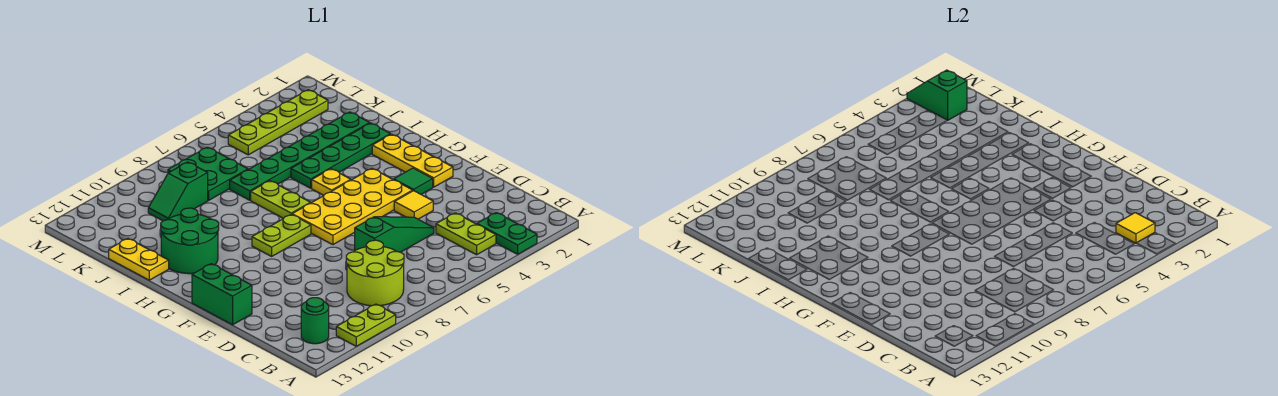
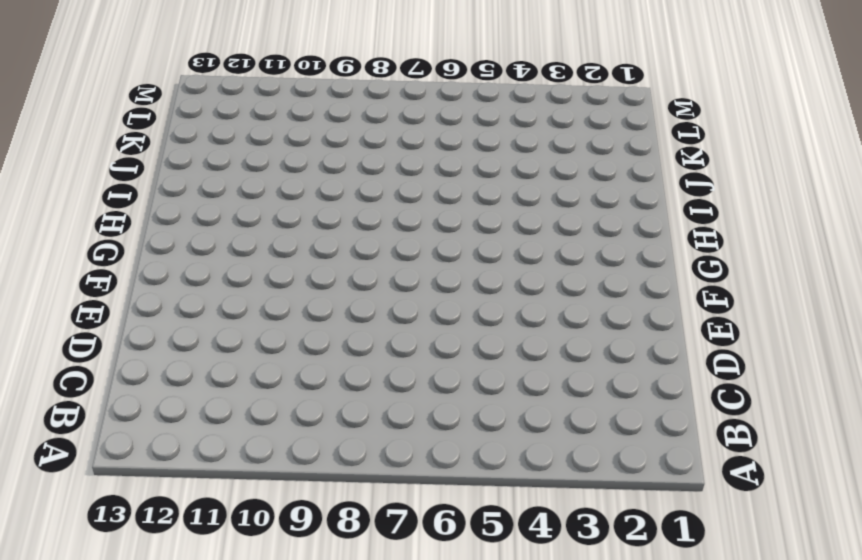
none -> green plate A3:B3 level 1
none -> lime plate A10:A11 level 1
none -> lime plate B4:C4 level 1

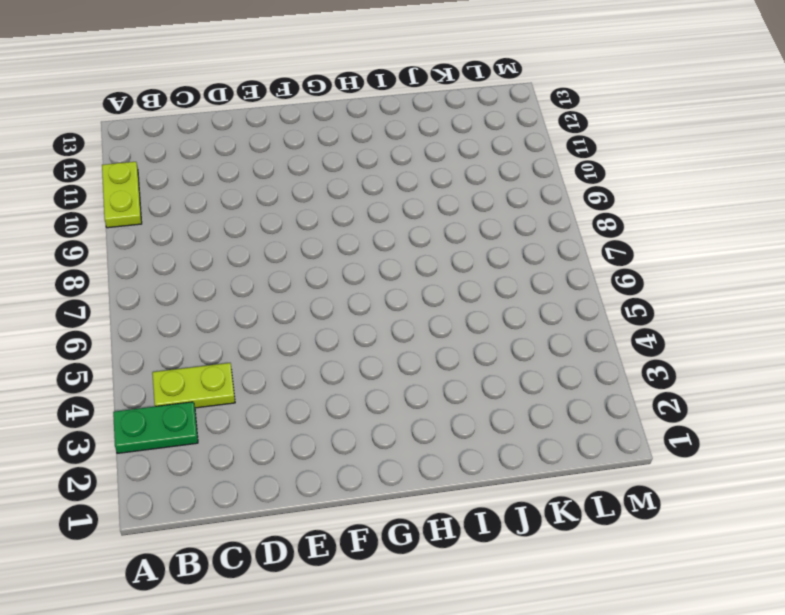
none -> lime round brick B8:C9 level 1
none -> green round brick B12 level 1
none -> green slope D5:D7 level 1 top 7

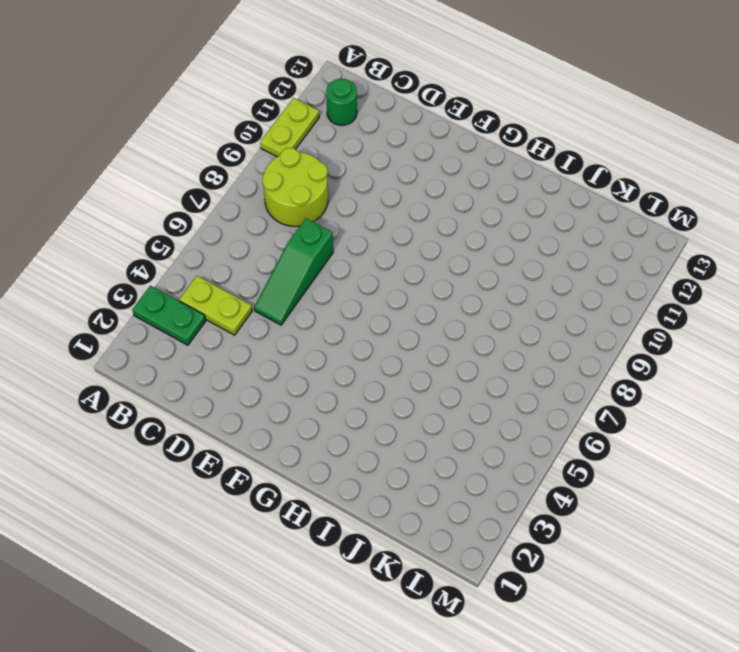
none -> yellow tile E4 level 1
none -> green brick E13:F13 level 1
none -> yellow plate F2:H2 level 1

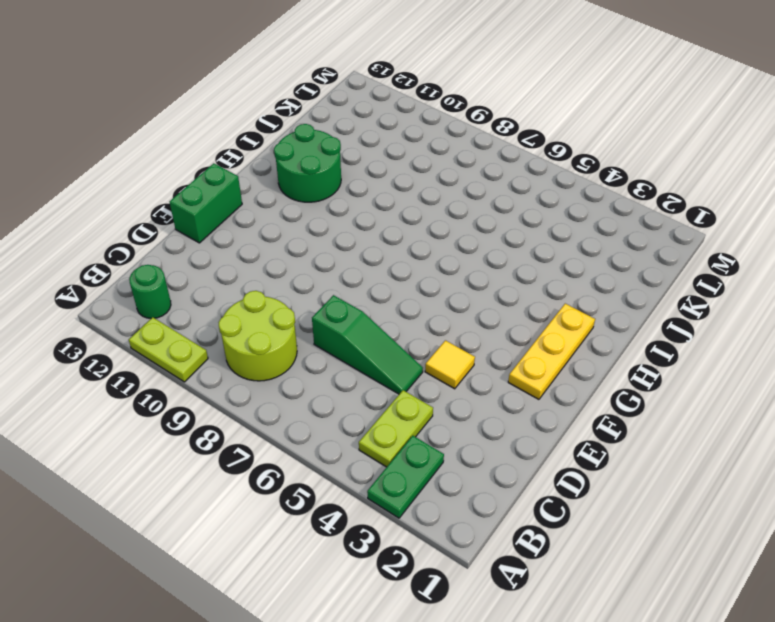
none -> green tile F3 level 1
none -> yellow plate F4:G7 level 1
none -> lime plate G8:G9 level 1

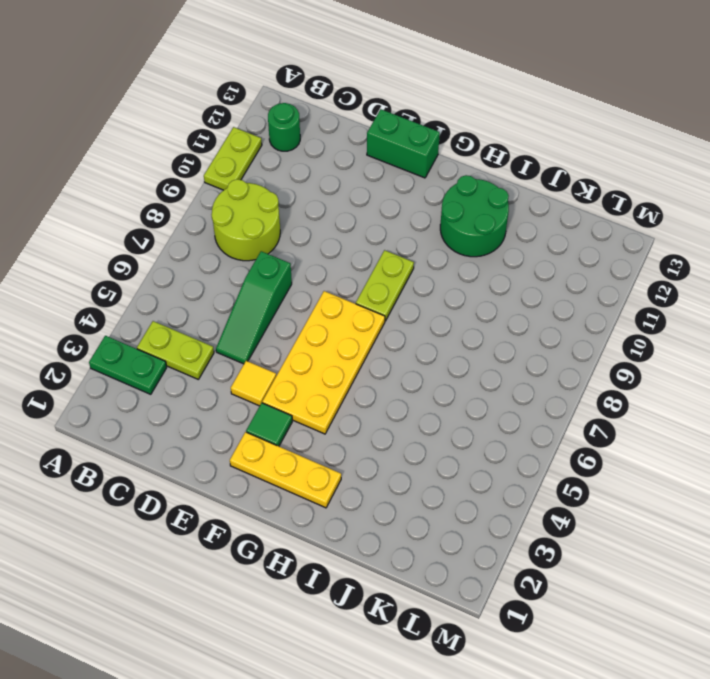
none -> yellow plate H5 level 1
none -> lime plate H7:I7 level 1
none -> green plate I2:I5 level 1

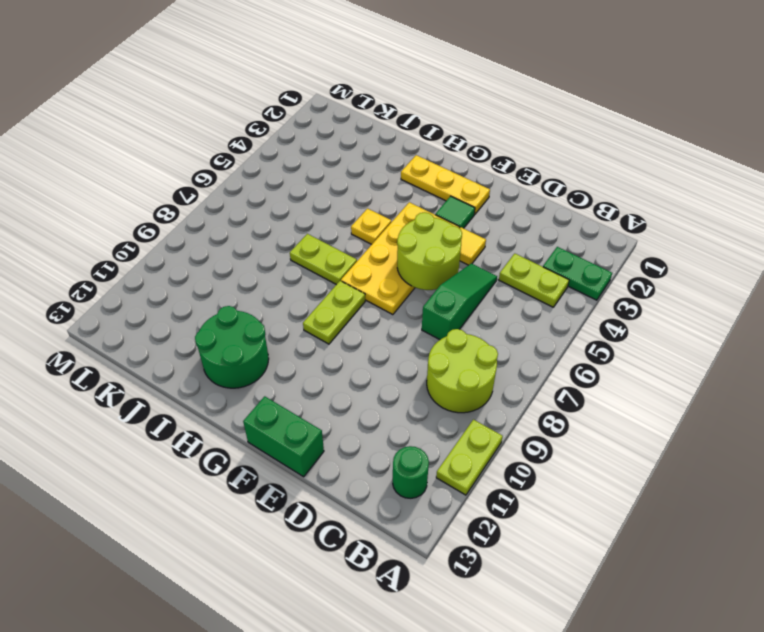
lime round brick E5:F6 level 2 -> none
none -> green plate I2:I5 level 1
none -> yellow plate I13:J13 level 1
none -> green plate J2:J7 level 1

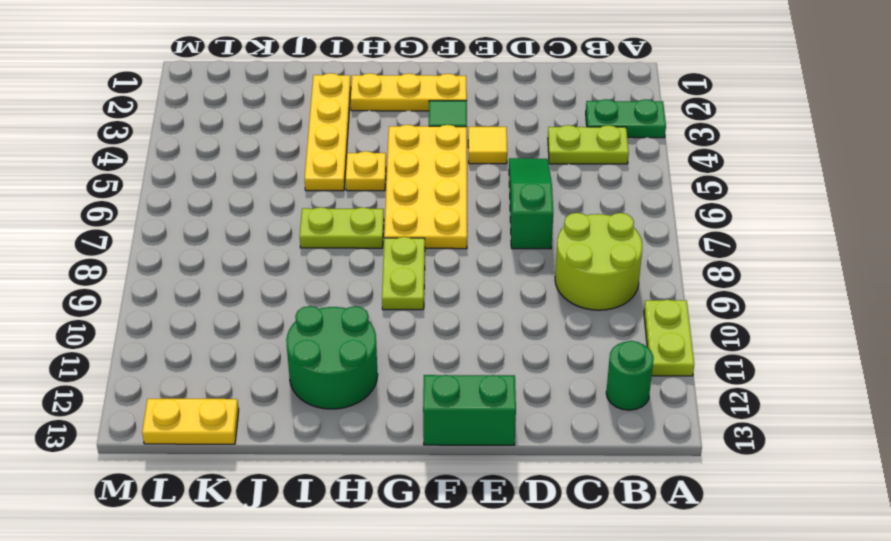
yellow plate I2:I5 level 1 -> green plate I2:I5 level 1
yellow plate K13:L13 level 1 -> yellow plate I13:J13 level 1
none -> green plate J2:J7 level 1
none -> green plate K7:L8 level 1
none -> green slope K9:K10 level 1 top 9

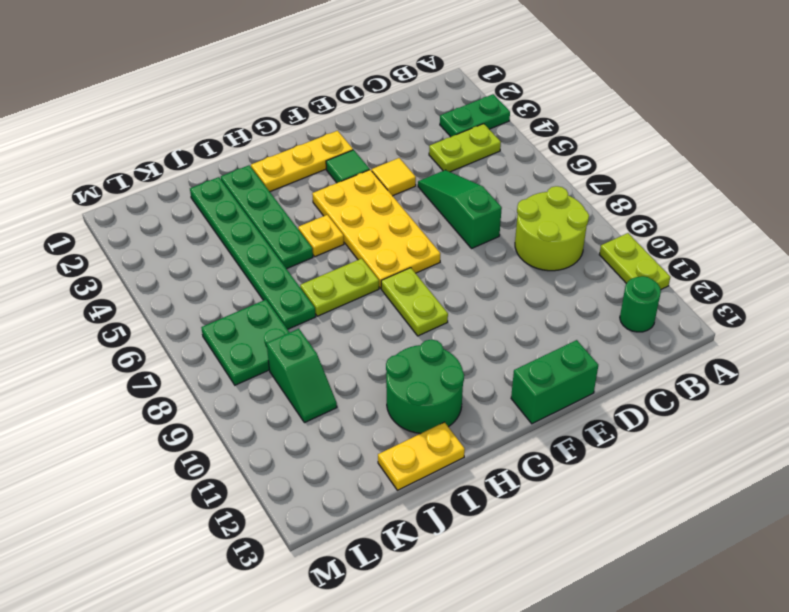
none -> lime plate L2:L5 level 1
none -> yellow tile B3 level 2
none -> green slope L2:M2 level 2 top L

